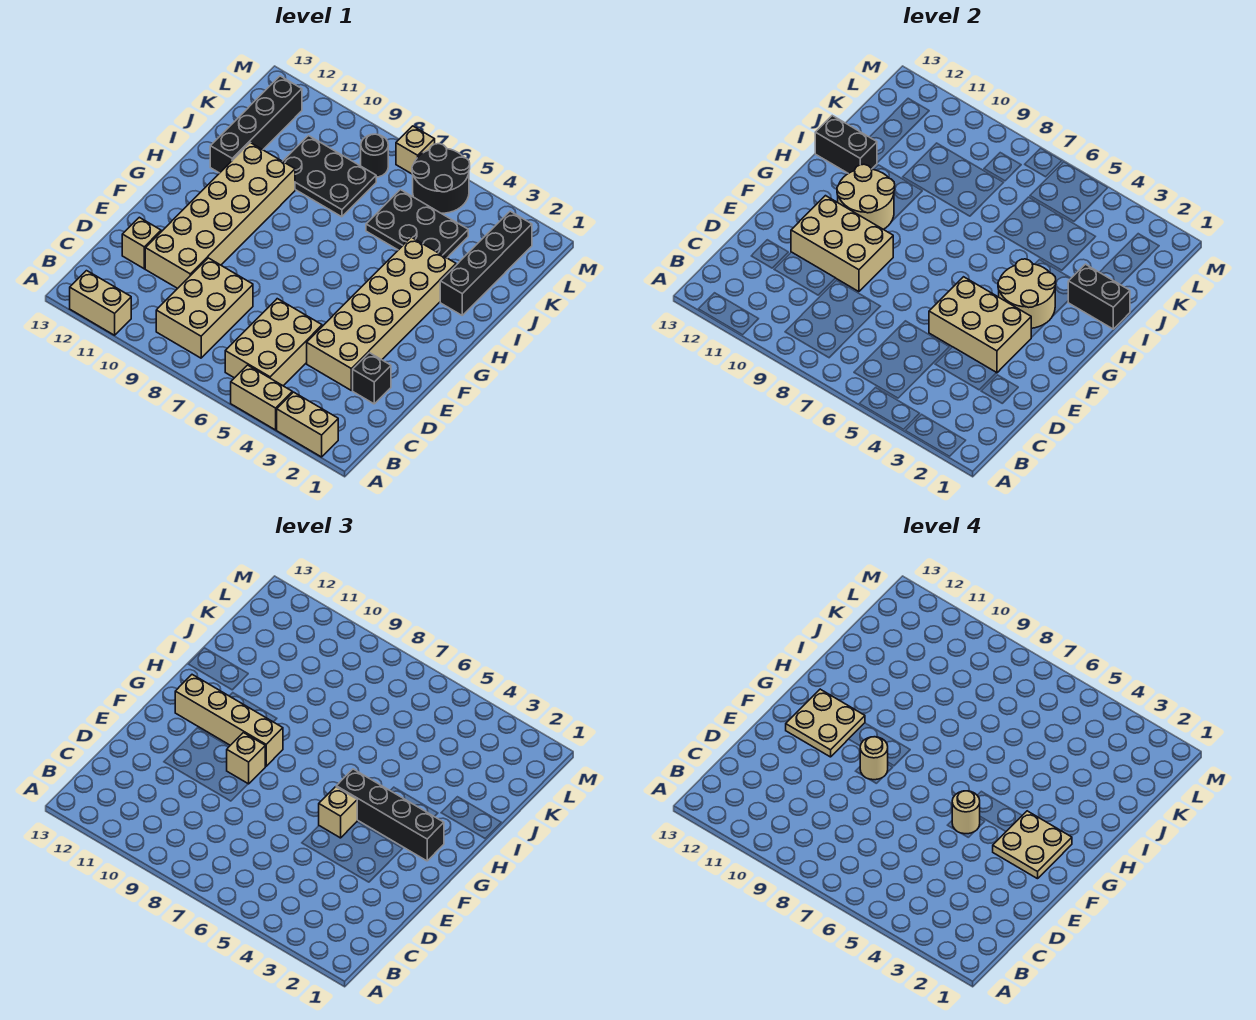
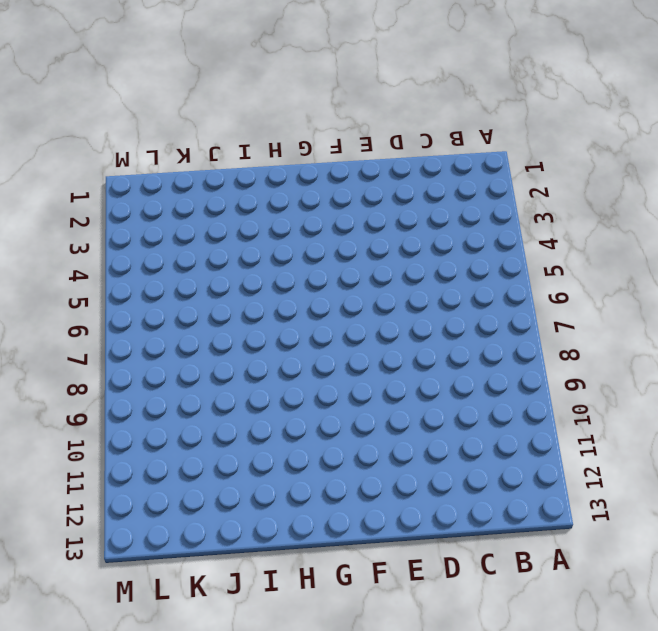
none -> tan brick A2:A3 level 1
none -> tan brick A4:A5 level 1
none -> tan brick A11:A12 level 1
none -> tan brick B5:D6 level 1

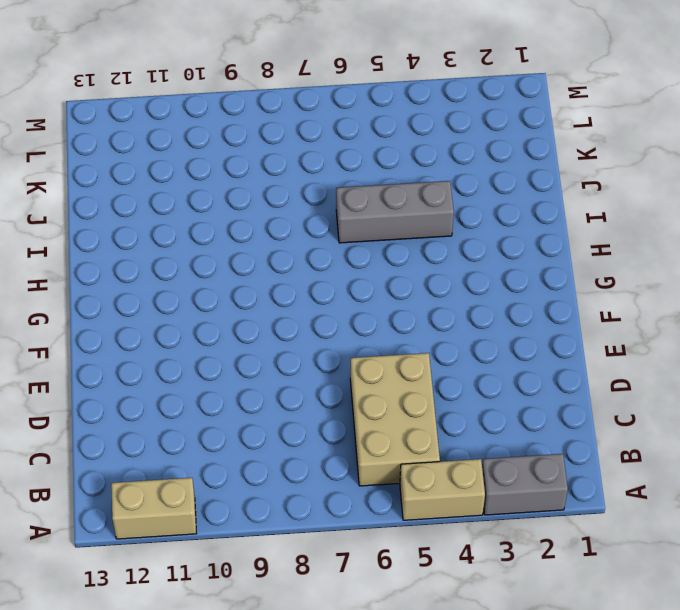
grey brick A2:A3 level 1 -> tan brick A2:A3 level 1
grey brick I4:I6 level 1 -> tan brick D3:I4 level 1
none -> tan brick B8:D9 level 1
none -> black brick D2 level 1
none -> tan brick D10:I11 level 1
none -> tan brick D12 level 1

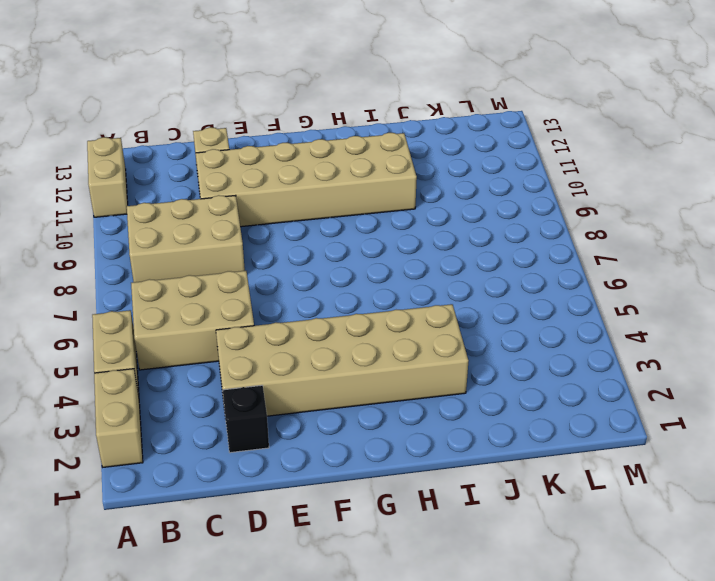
none -> black brick I2:L2 level 1
none -> black brick I12:L12 level 1
none -> black plate J4:K6 level 1
none -> black plate J8:K10 level 1

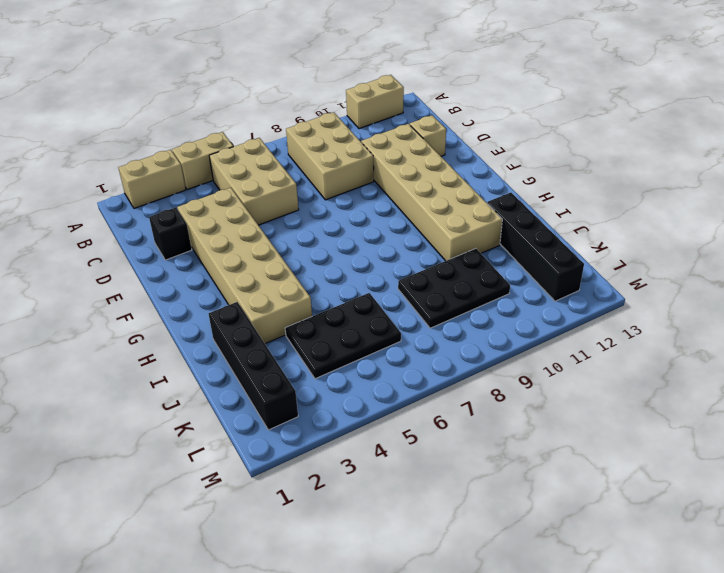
none -> black round brick L5:M6 level 1
none -> black round brick L8 level 1
none -> tan brick M7 level 1
none -> tan brick E3:F5 level 2

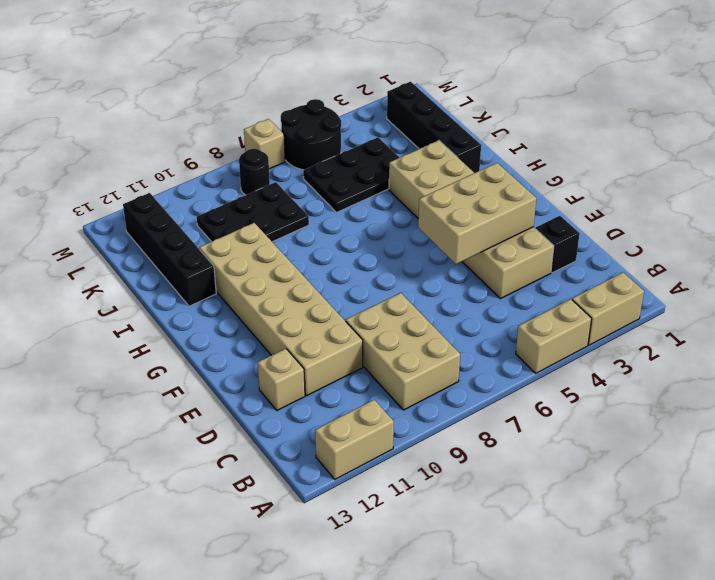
none -> tan brick B5:D6 level 1
none -> tan brick E9:F11 level 2
none -> tan round brick G3:H4 level 2
none -> tan round brick G10:H11 level 2

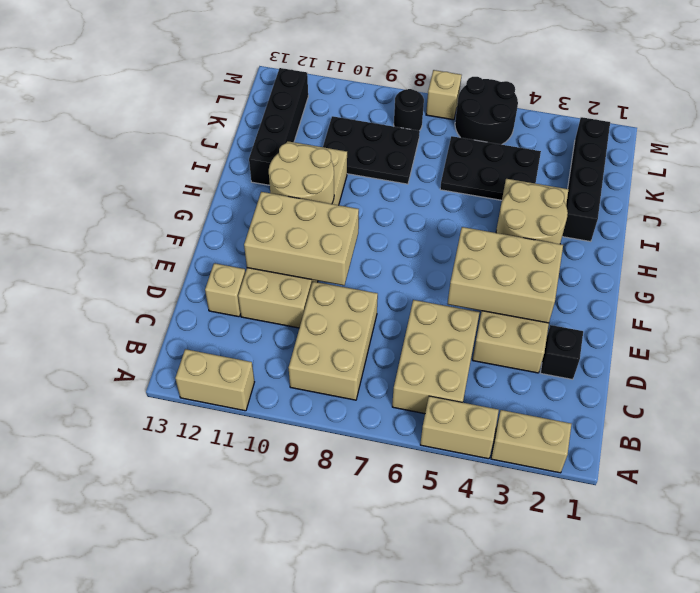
none -> black brick I1:I2 level 2
none -> black brick I12:I13 level 2
none -> tan brick F5 level 3
none -> tan brick F9 level 3

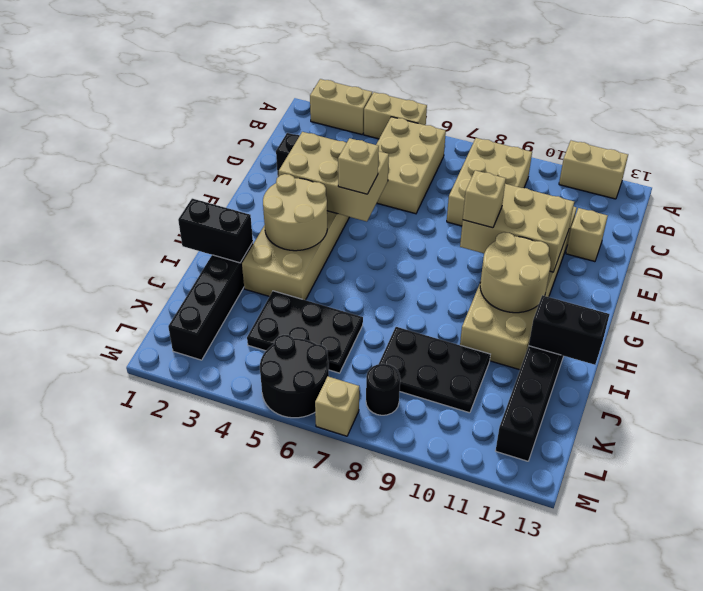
none -> black brick G2:G5 level 3
none -> tan brick G9:G12 level 3
none -> tan plate F2:G3 level 4
none -> tan round brick F5 level 4

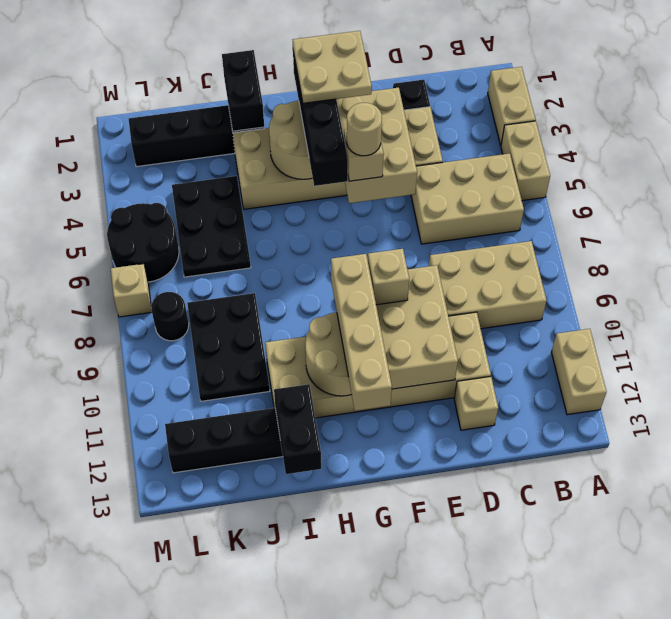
none -> tan round brick F9 level 4
none -> tan plate F11:G12 level 4

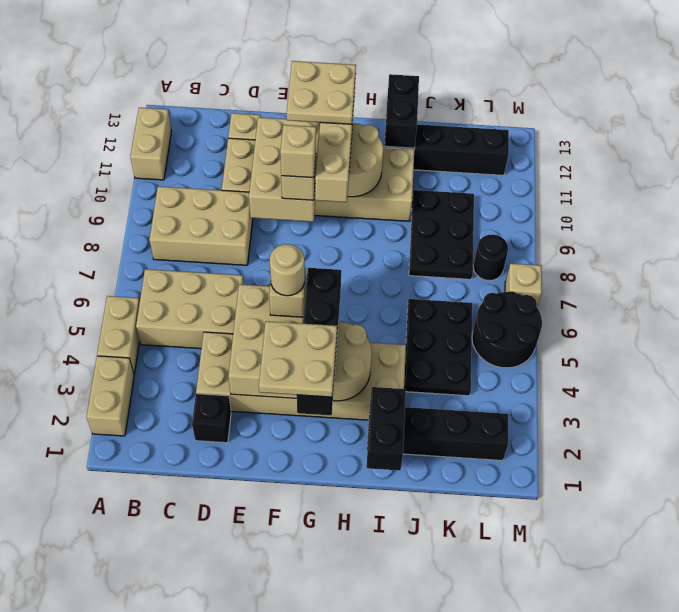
tan brick F9 level 4 -> tan round brick F9 level 4

